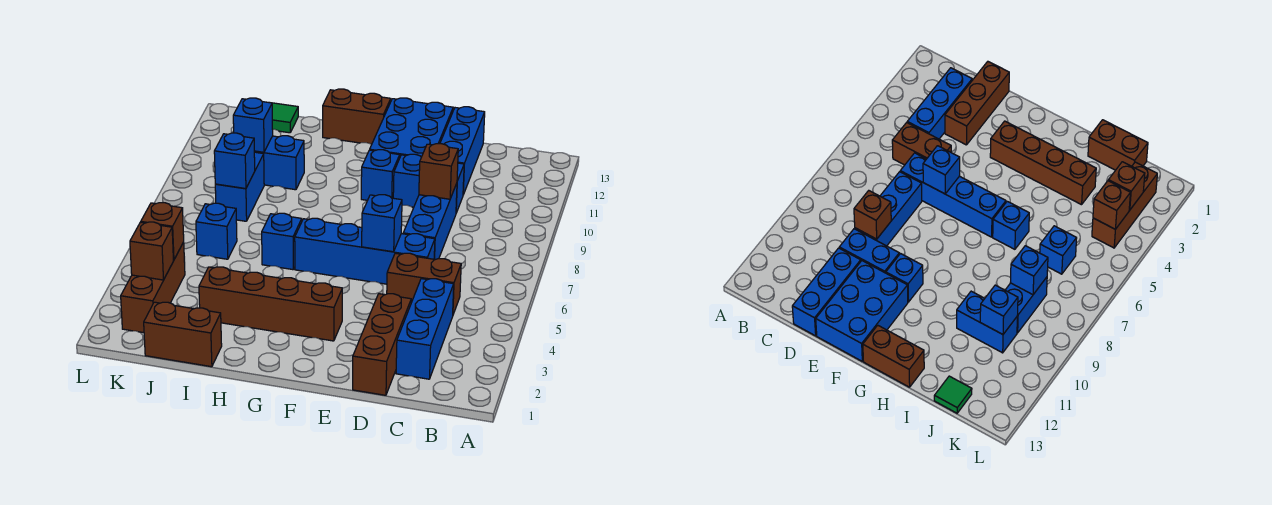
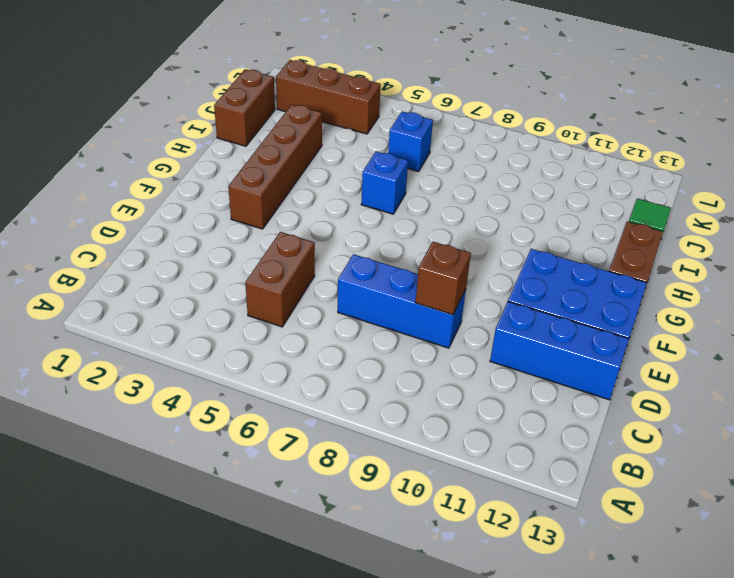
none -> blue brick C2:C4 level 1
none -> brown brick D1:D3 level 1
none -> blue brick D6:G6 level 1

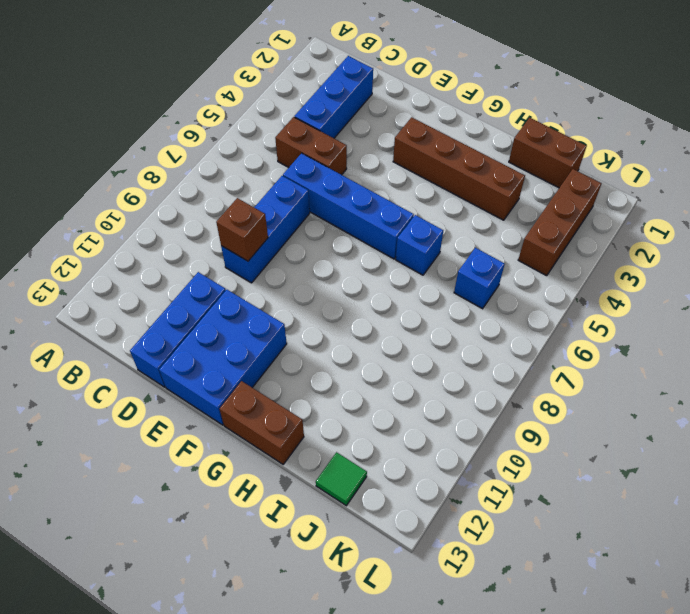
none -> brown brick D1:D3 level 1
none -> blue brick D10:E10 level 1
none -> blue brick F10 level 1

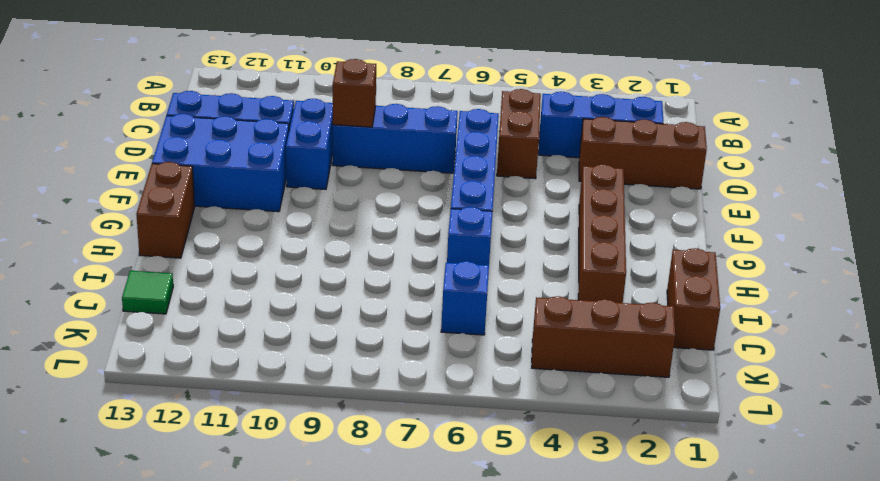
none -> blue brick F10 level 1
none -> blue brick I10:J10 level 1
none -> blue brick J8:J9 level 1

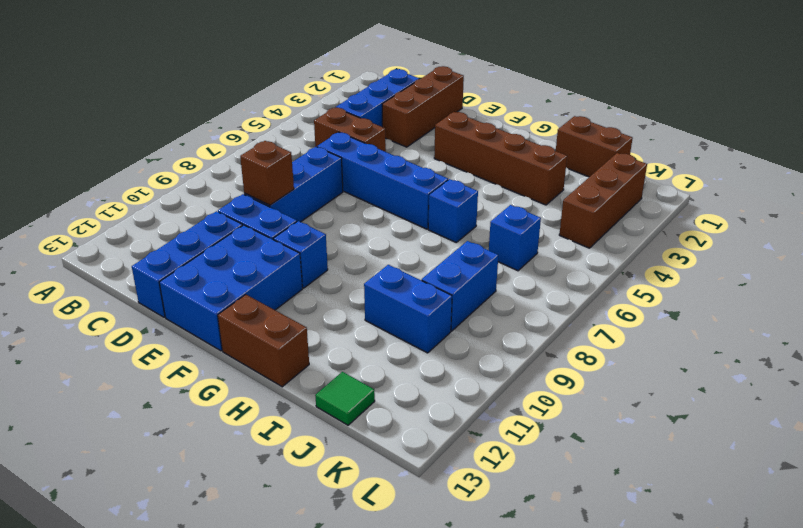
none -> blue brick E6 level 2
none -> blue brick J8 level 2
none -> blue brick J10 level 2

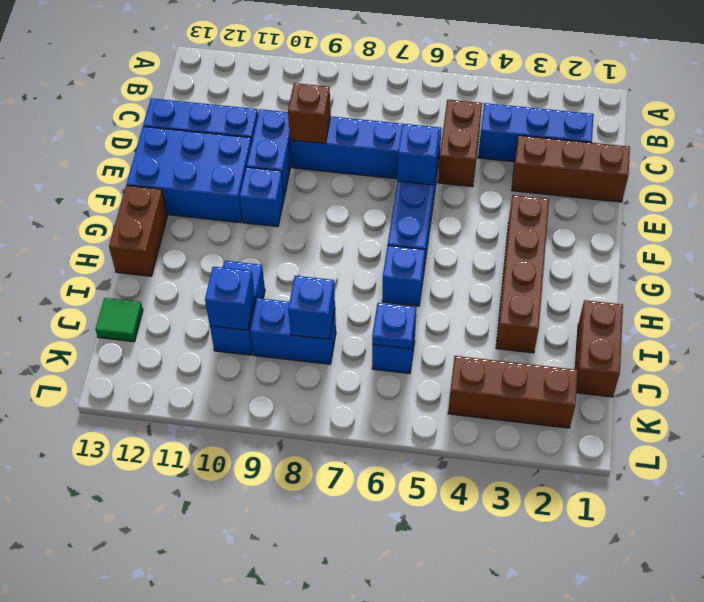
blue plate J6 level 2 -> none
none -> brown brick K3 level 2
none -> brown brick K4 level 2

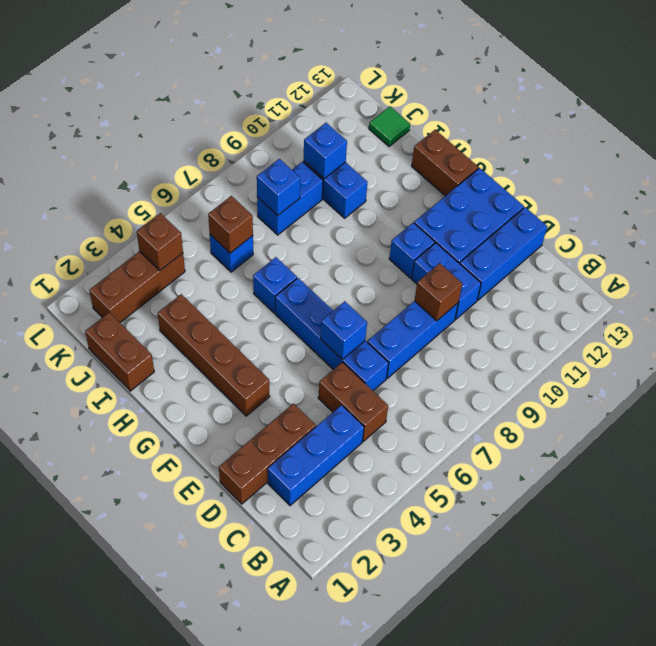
brown brick J6 level 2 -> brown brick K3 level 2

